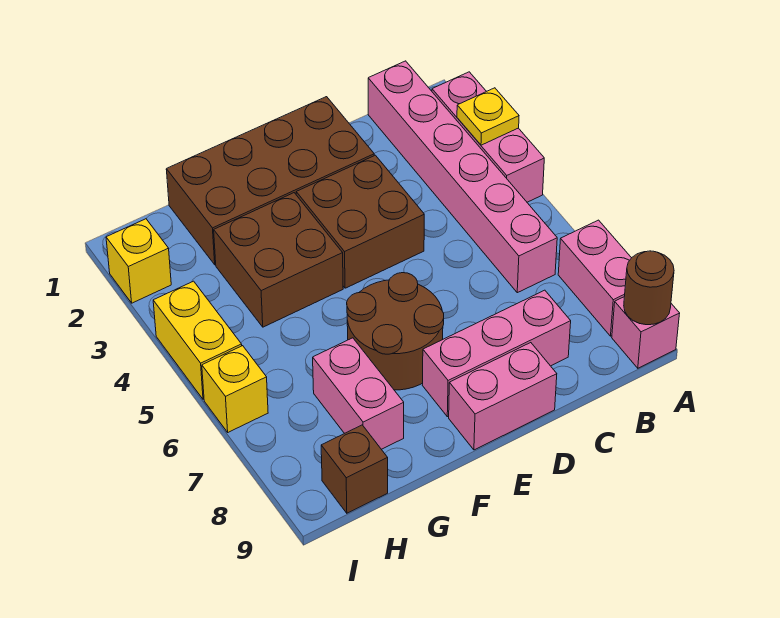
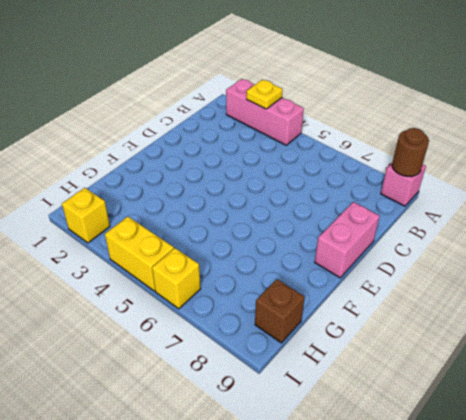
none -> pink brick A7:A8 level 1
none -> pink brick B1:B6 level 1
none -> pink brick C8:E8 level 1

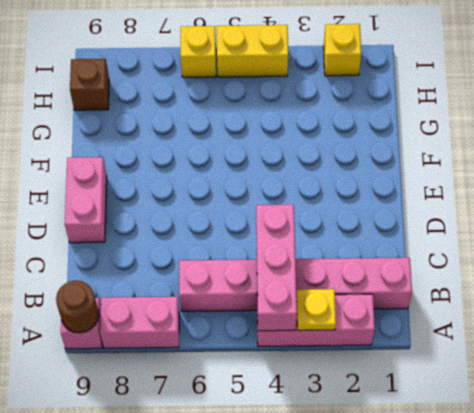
pink brick A4:C4 level 2 -> pink brick C8:E8 level 1
none -> brown brick D1:G2 level 1
none -> brown brick D3:E4 level 1
none -> brown round brick E6:F7 level 1

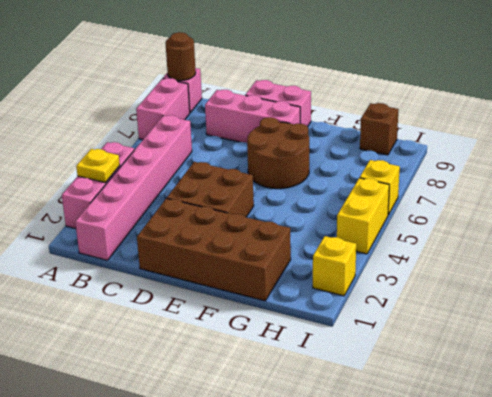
none -> brown brick F3:G4 level 1
none -> pink brick G7:G8 level 1

